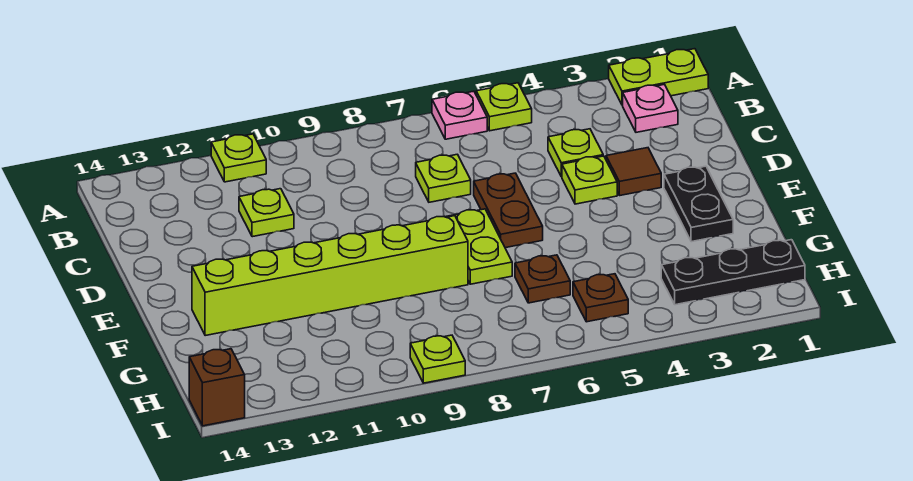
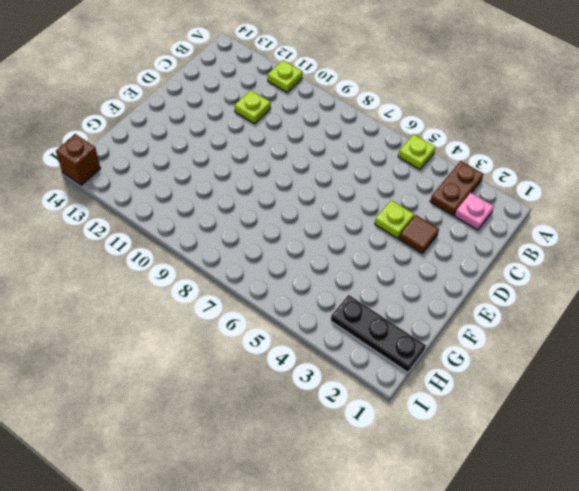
brown plate A3:B3 level 1 -> brown plate D6:E6 level 1
none -> lime plate A1:A2 level 1
none -> pink plate A6 level 1
none -> lime plate C4 level 1

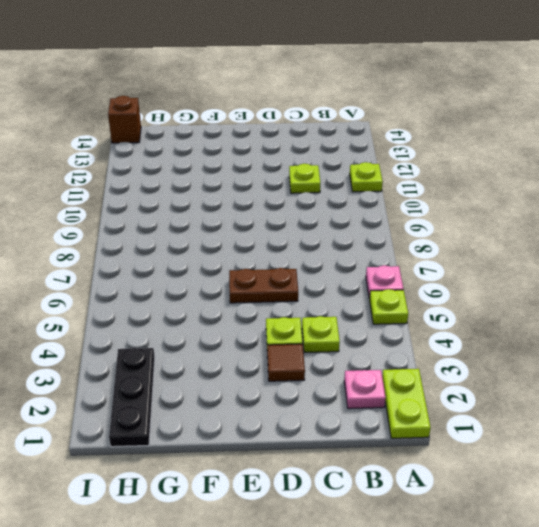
none -> lime plate C7 level 1
none -> black plate E2:F2 level 1
none -> lime plate E7:F7 level 1

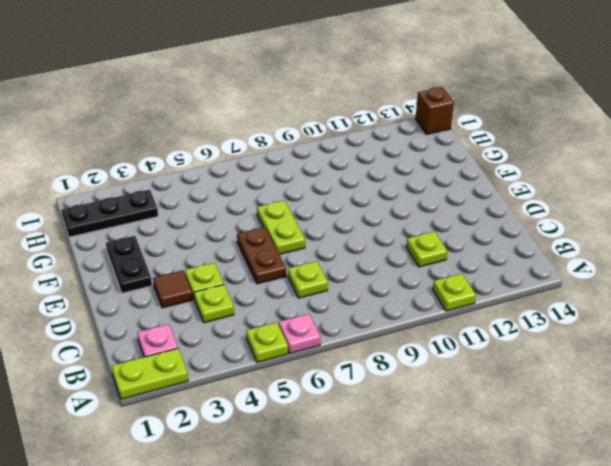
none -> lime brick F8:F13 level 1
none -> brown plate G6 level 1
none -> brown plate H5 level 1

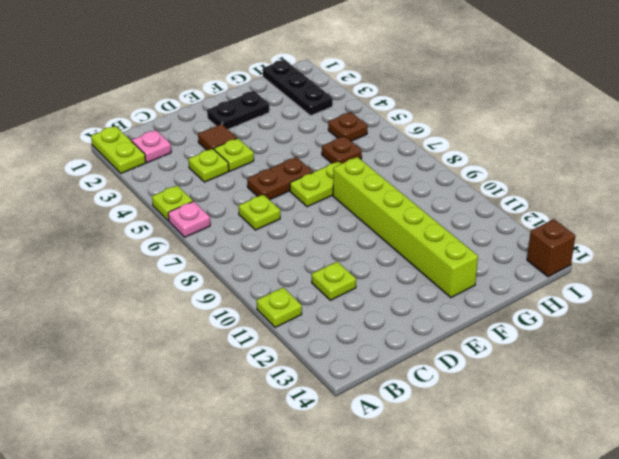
none -> lime plate I9 level 1

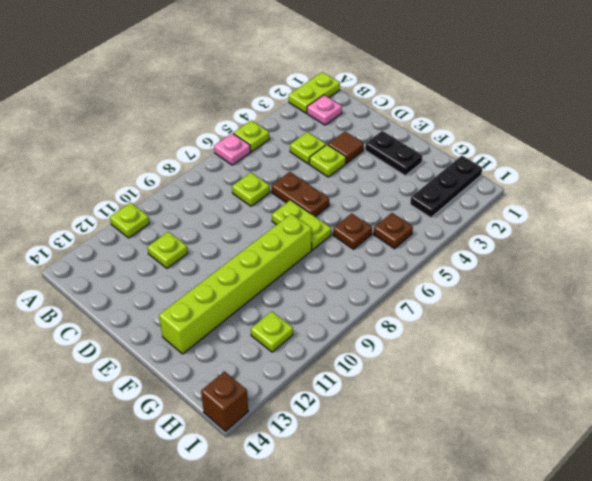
lime plate H11 level 1 -> lime plate I9 level 1

